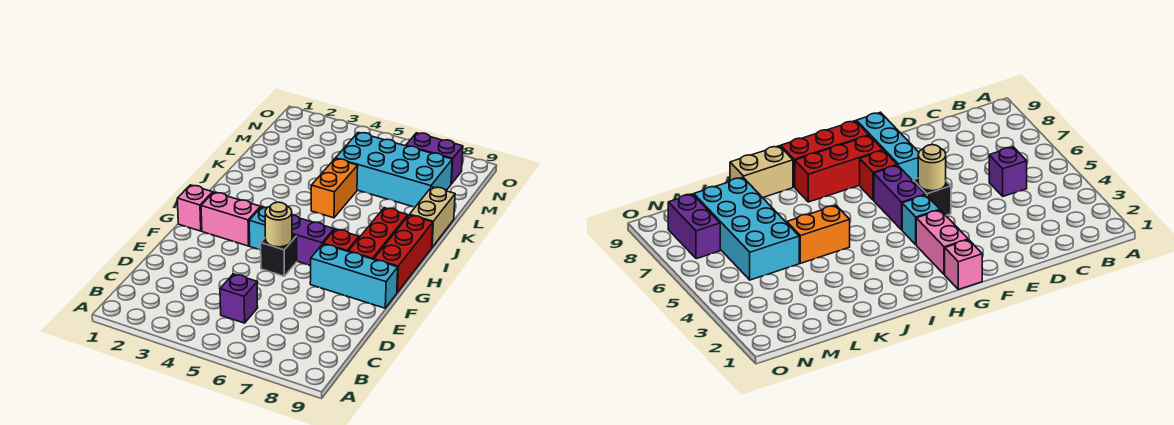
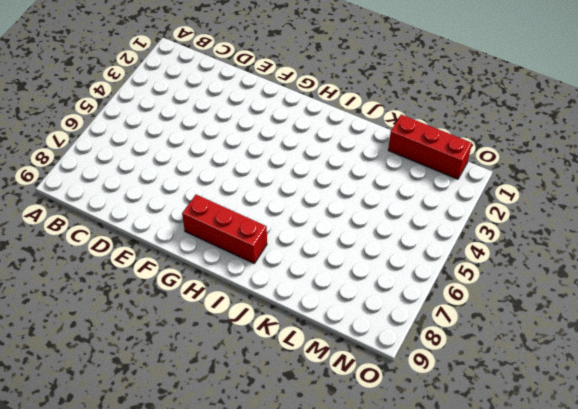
red brick L1:N1 level 1 -> red brick G9:I9 level 1
none -> purple brick C5 level 1
none -> black brick F5 level 1
none -> cyan brick F7:F9 level 1

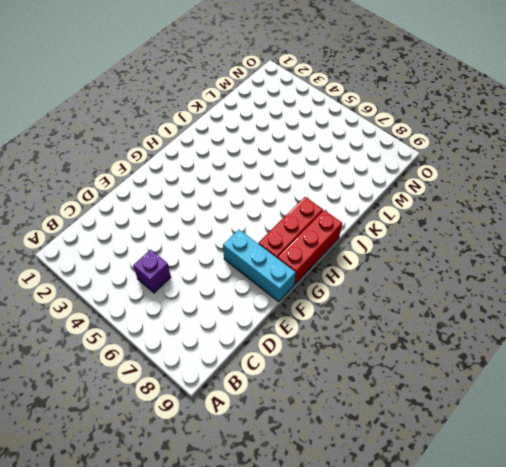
none -> black brick F5 level 1
none -> pink brick G1 level 1
none -> pink brick G2:G3 level 1

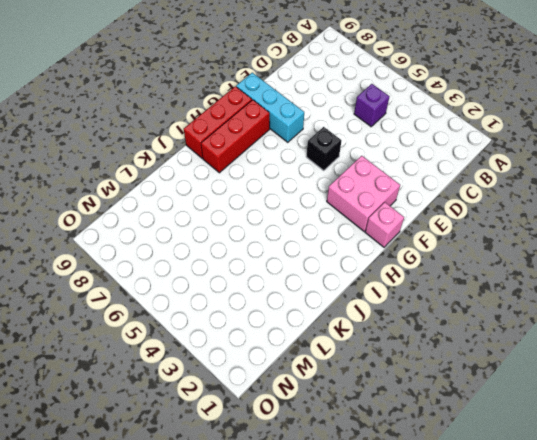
pink brick F2:G3 level 1 -> pink brick G2:G3 level 1
none -> cyan brick G4 level 1
none -> purple brick G5:G6 level 1
none -> red brick G7 level 1

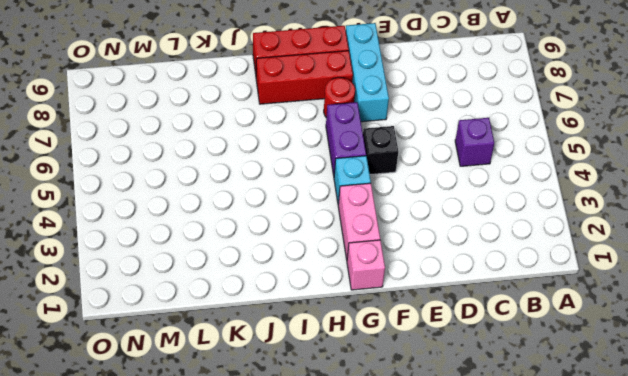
red round brick G7 level 1 -> red brick G7 level 1
none -> orange brick J5:K5 level 1
none -> tan brick J9:K9 level 1
none -> cyan brick L5:M8 level 1

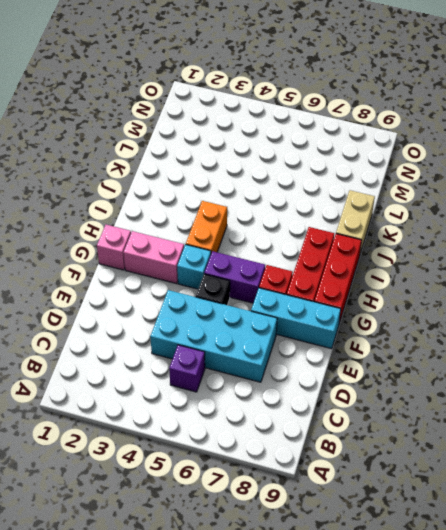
cyan brick D4:E7 level 1 -> cyan brick L5:M8 level 1
orange brick H4:I4 level 1 -> orange brick J5:K5 level 1
none -> purple brick N7:N8 level 1
none -> tan round brick F5 level 2

